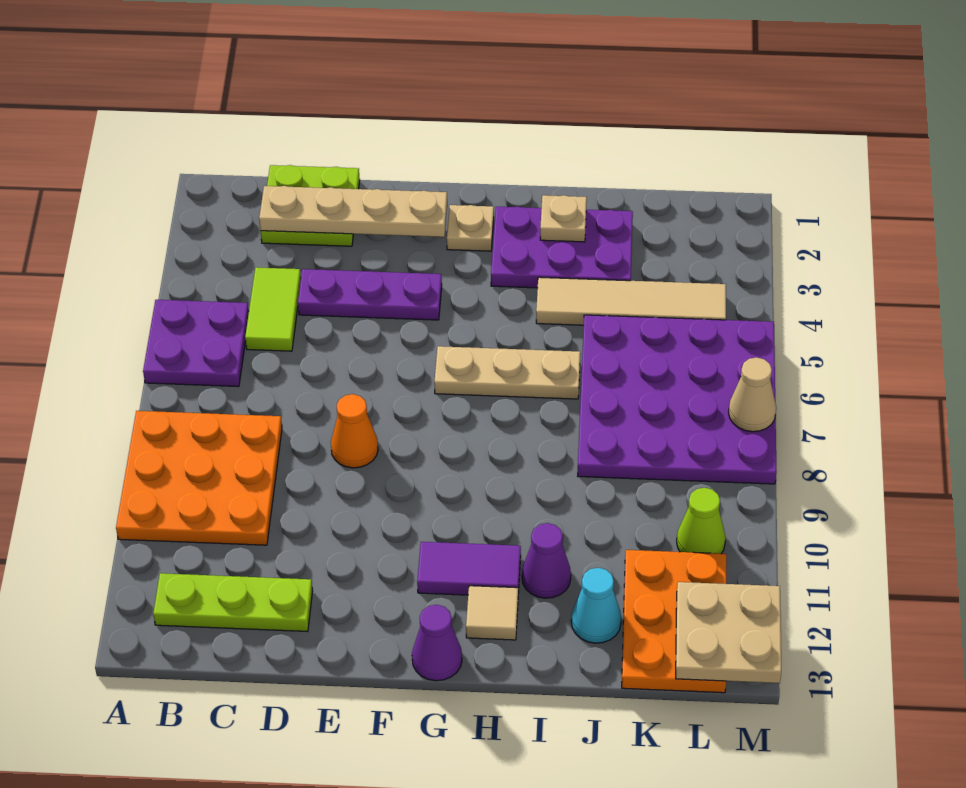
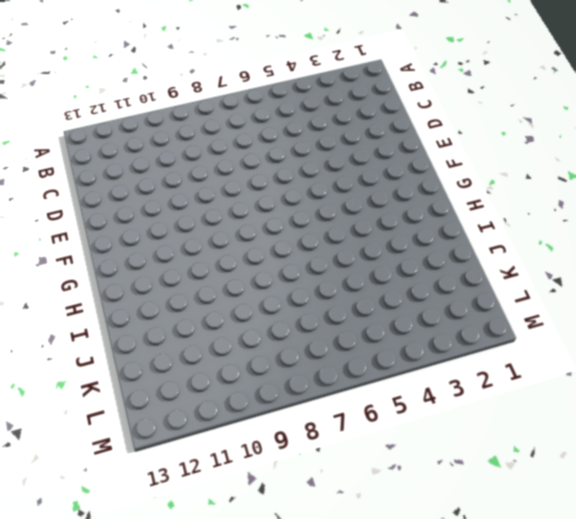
none -> purple plate A5:B6 level 1
none -> orange plate A8:C10 level 1
none -> lime plate B12:D12 level 1

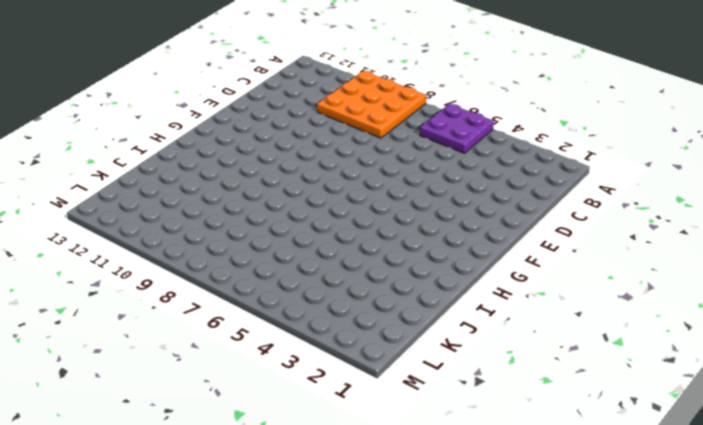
none -> lime plate B12:D12 level 1
none -> lime plate C1:D2 level 1
none -> lime tile C4:C5 level 1

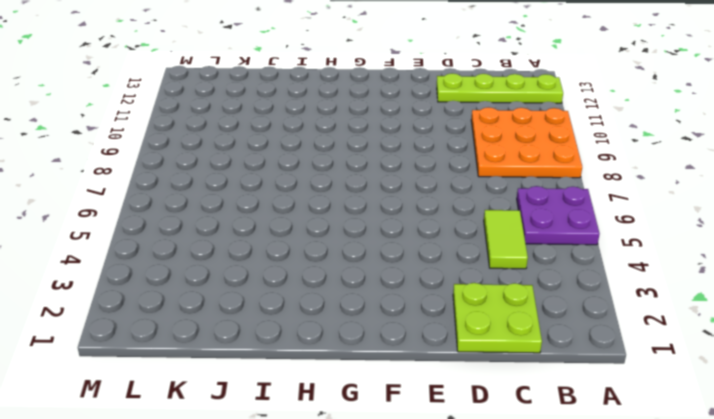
lime plate A12:D12 level 1 -> lime plate B12:D12 level 1
none -> purple plate D4:F4 level 1
none -> orange cone E8 level 1
none -> tan plate G2 level 1

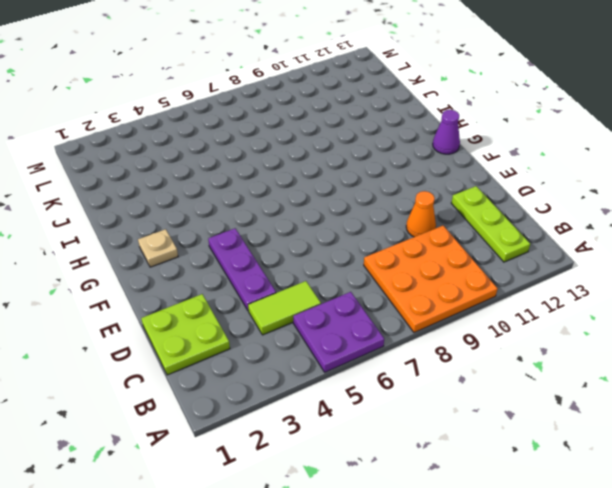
orange cone D10 level 1 -> orange cone E8 level 1
none -> tan plate G6:I6 level 1
none -> purple tile G11:H11 level 1
none -> purple plate H2:J3 level 1

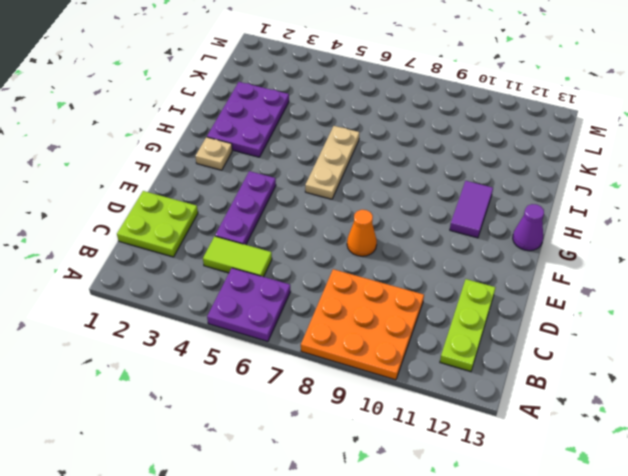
none -> tan tile H12 level 1
none -> tan tile I4:L4 level 1
none -> purple cone I11 level 1

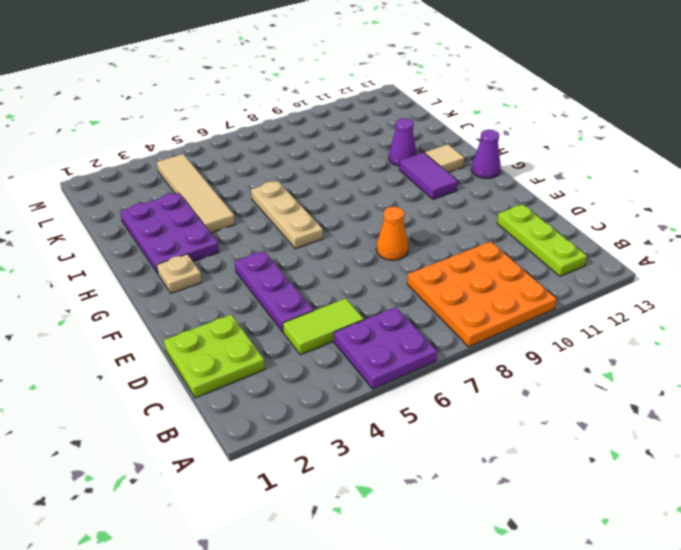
none -> purple plate J5:M8 level 1
none -> cyan cone J12 level 1
none -> orange plate K11:L13 level 1

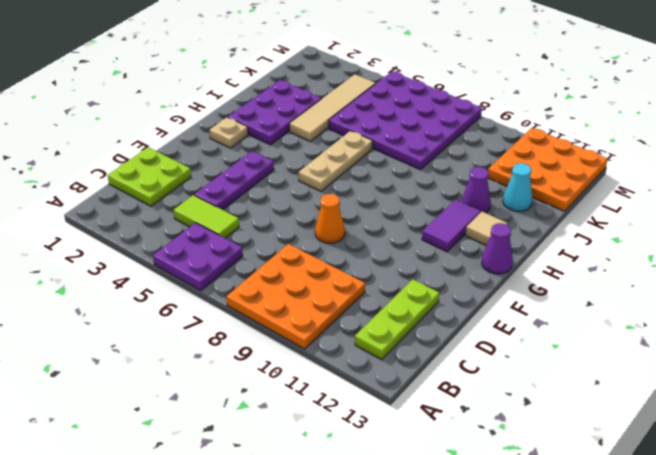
orange plate K11:M13 level 1 -> orange plate K11:L13 level 1
none -> lime cone L10 level 1
none -> tan plate C2:F2 level 2
none -> tan plate I2 level 2

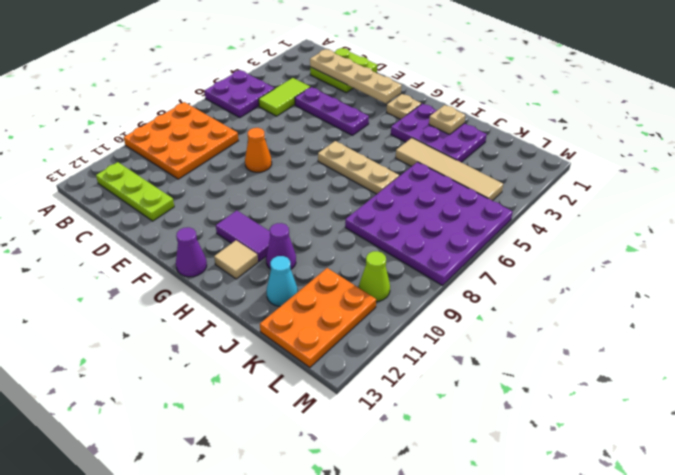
none -> tan plate L12:M13 level 2
none -> tan cone M7 level 2

